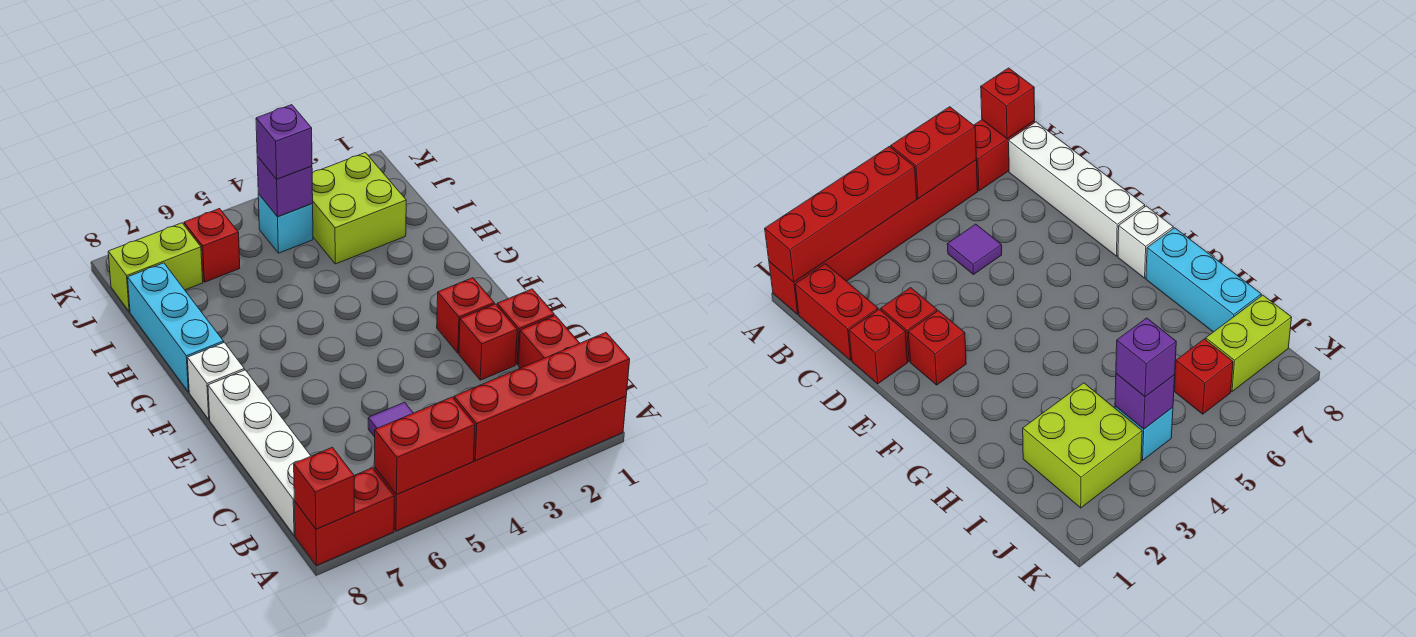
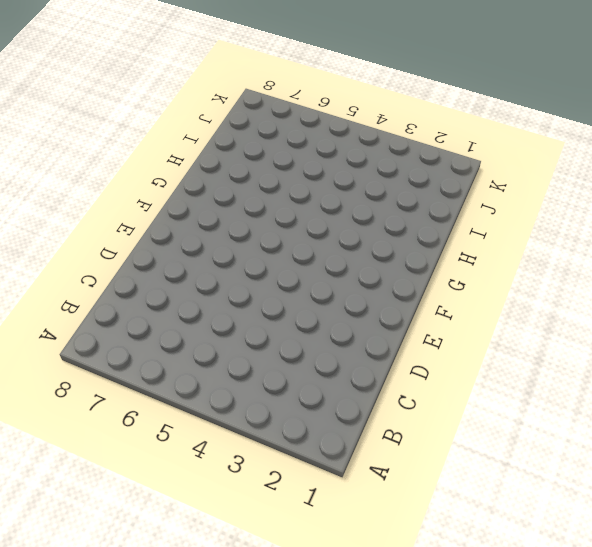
none -> red brick A1:A6 level 1
none -> red brick A7:A8 level 1
none -> red brick B1:C1 level 1

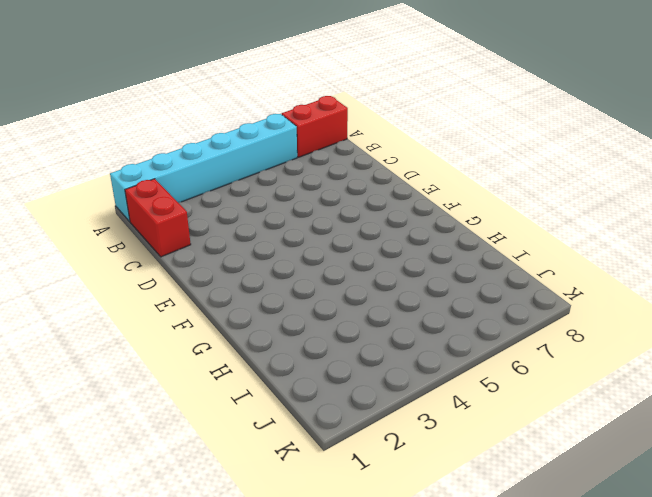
cyan brick A1:A6 level 1 -> red brick A1:A6 level 1
none -> white brick B8:E8 level 1
none -> purple tile C5 level 1
none -> red brick D1 level 1

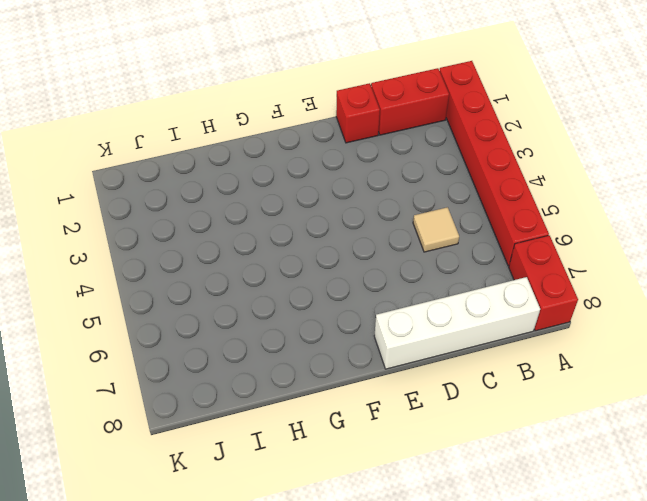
tan tile C5 level 1 -> purple tile C5 level 1
none -> red brick D2 level 1
none -> red brick E2 level 1
none -> white brick F8 level 1

